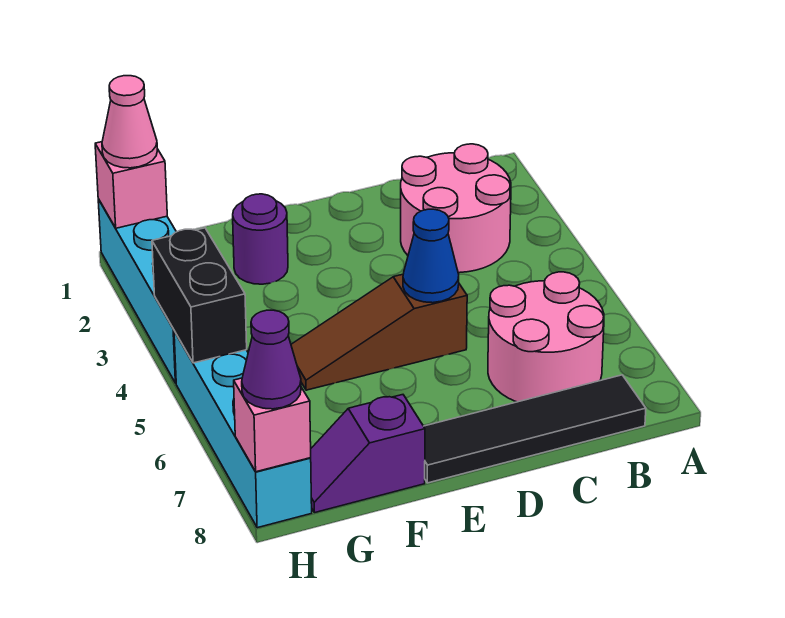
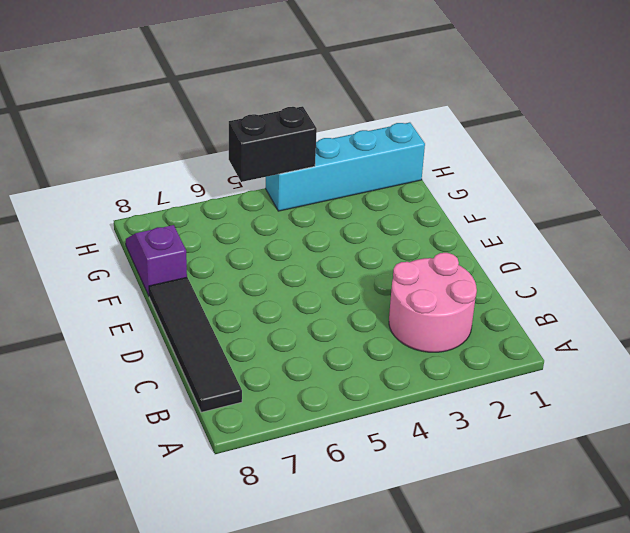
none -> pink round brick B6:C7 level 1
none -> brown slope D5:F5 level 1 top D
none -> purple round brick F2 level 1

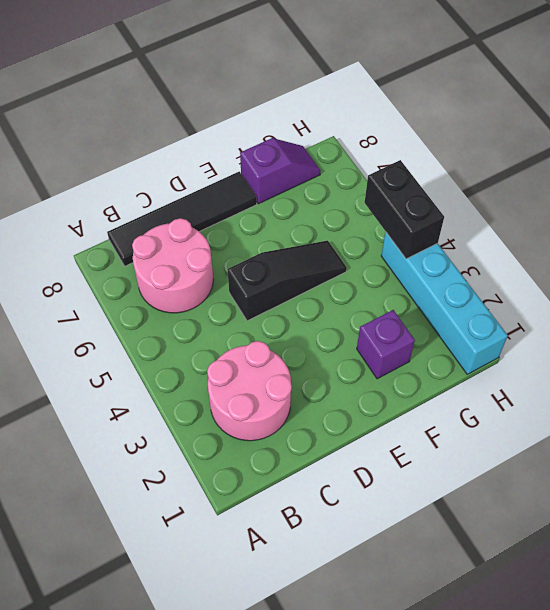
black slope D5:F5 level 1 top D -> brown slope D5:F5 level 1 top D
purple brick F2 level 1 -> purple round brick F2 level 1
none -> cyan brick H5:H8 level 1
none -> blue cone D5 level 2
none -> pink brick H1 level 2

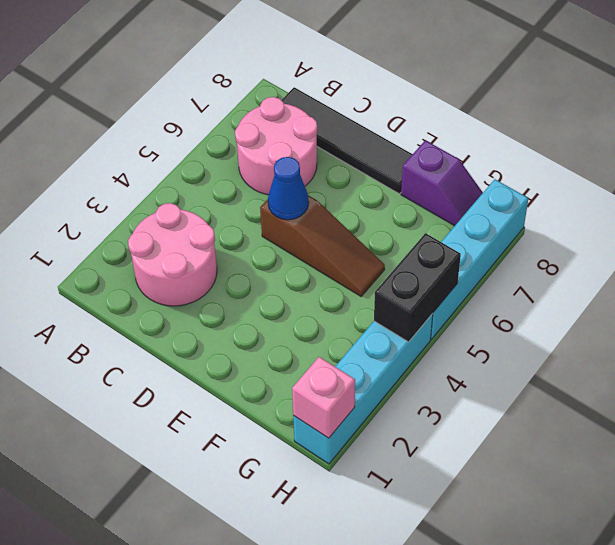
none -> purple round brick F2 level 1
none -> pink brick H8 level 2
none -> pink cone H1 level 3

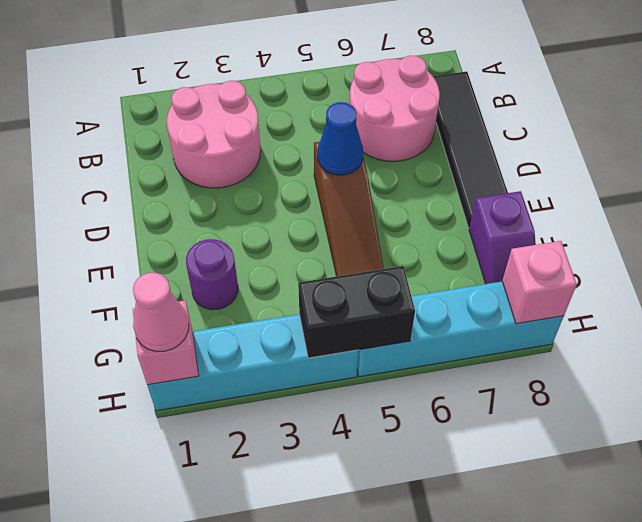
none -> purple cone H8 level 3

